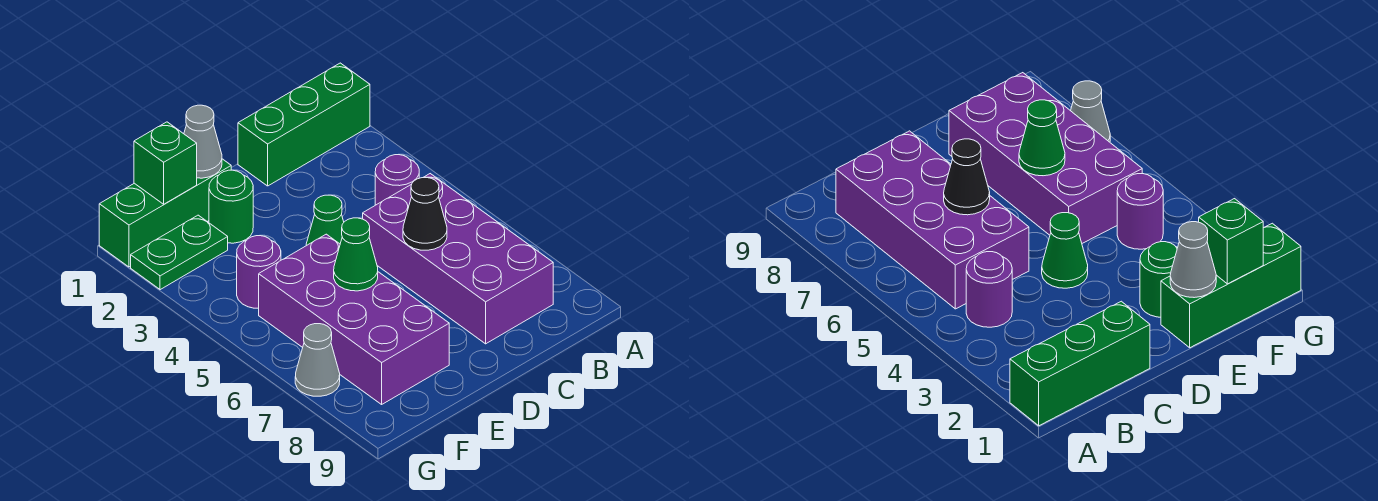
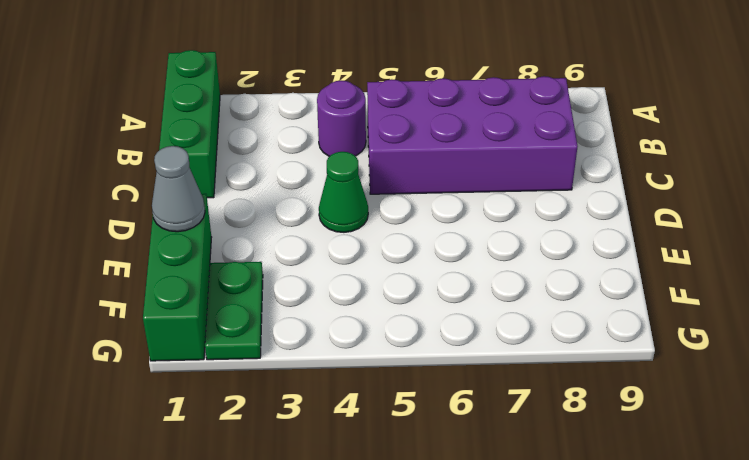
none -> green round brick E2 level 1
none -> purple brick E5:F8 level 1
none -> purple round brick F4 level 1

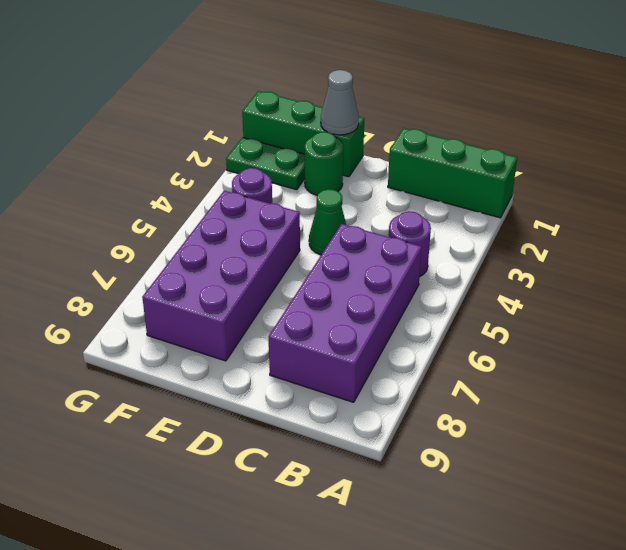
none -> grey cone G7 level 1
none -> black cone C6 level 2
none -> green cone E6 level 2

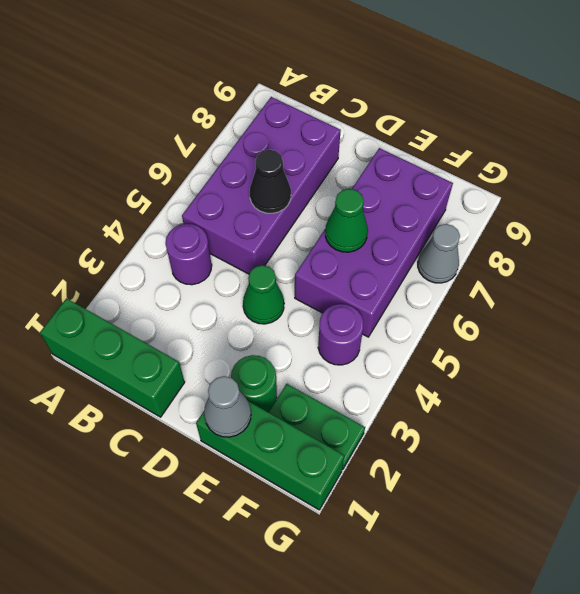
none -> green brick F1 level 2

